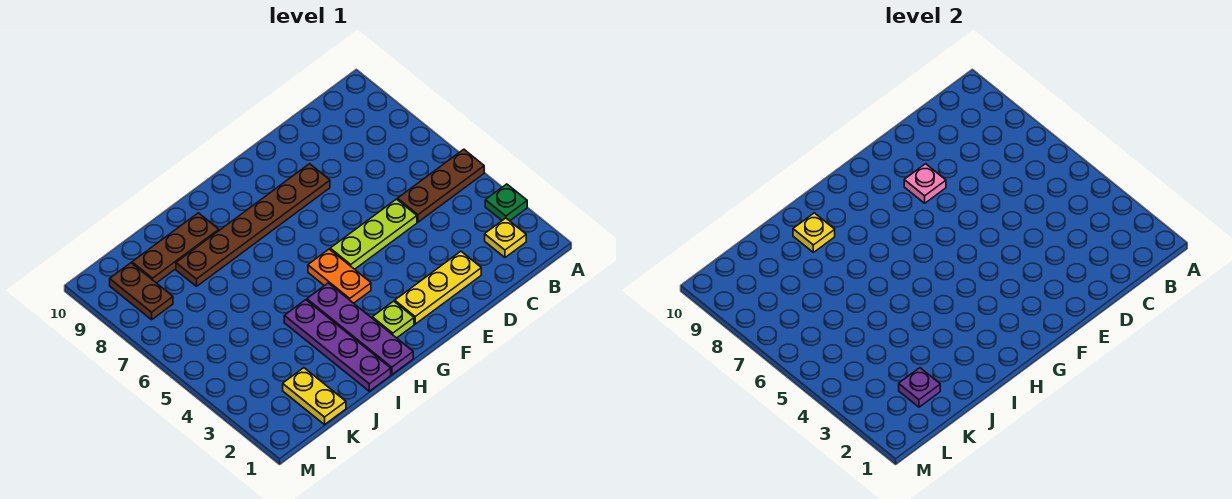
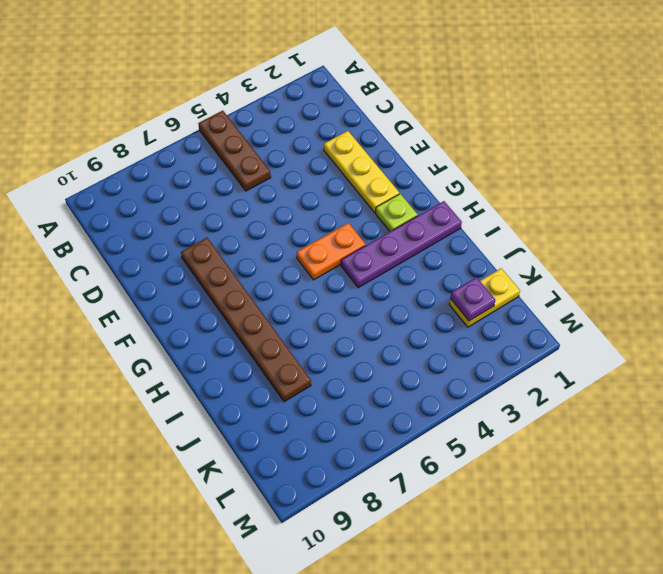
none -> green plate A3 level 1
none -> yellow plate B2 level 1
none -> lime plate D5:F5 level 1

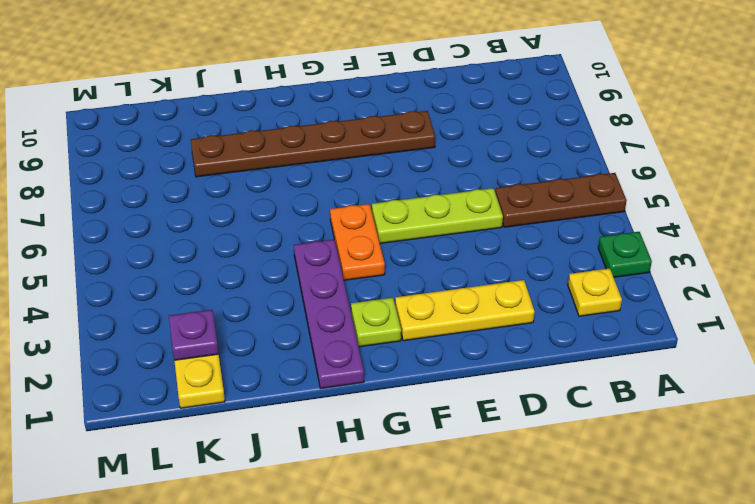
none -> purple plate I1:I4 level 1
none -> brown plate I9:K9 level 1
none -> brown plate L8:L9 level 1

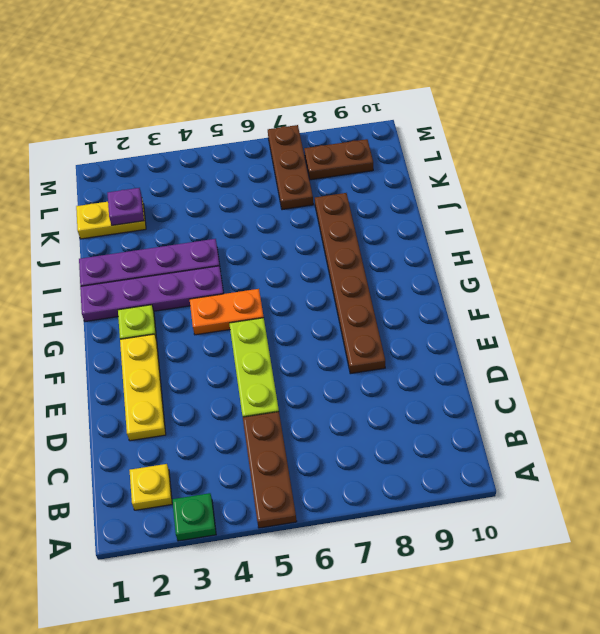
brown plate K7:M7 level 1 -> brown plate I9:K9 level 1
none -> pink plate E8 level 2
none -> yellow plate I9 level 2

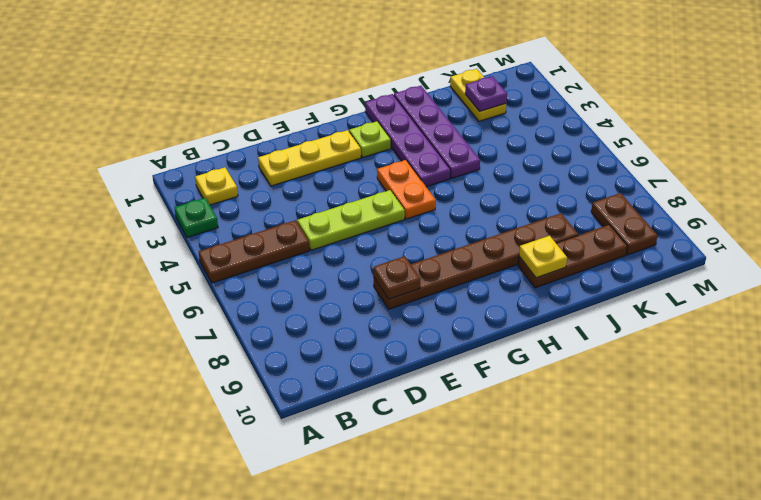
brown plate E8 level 2 -> pink plate E8 level 2

